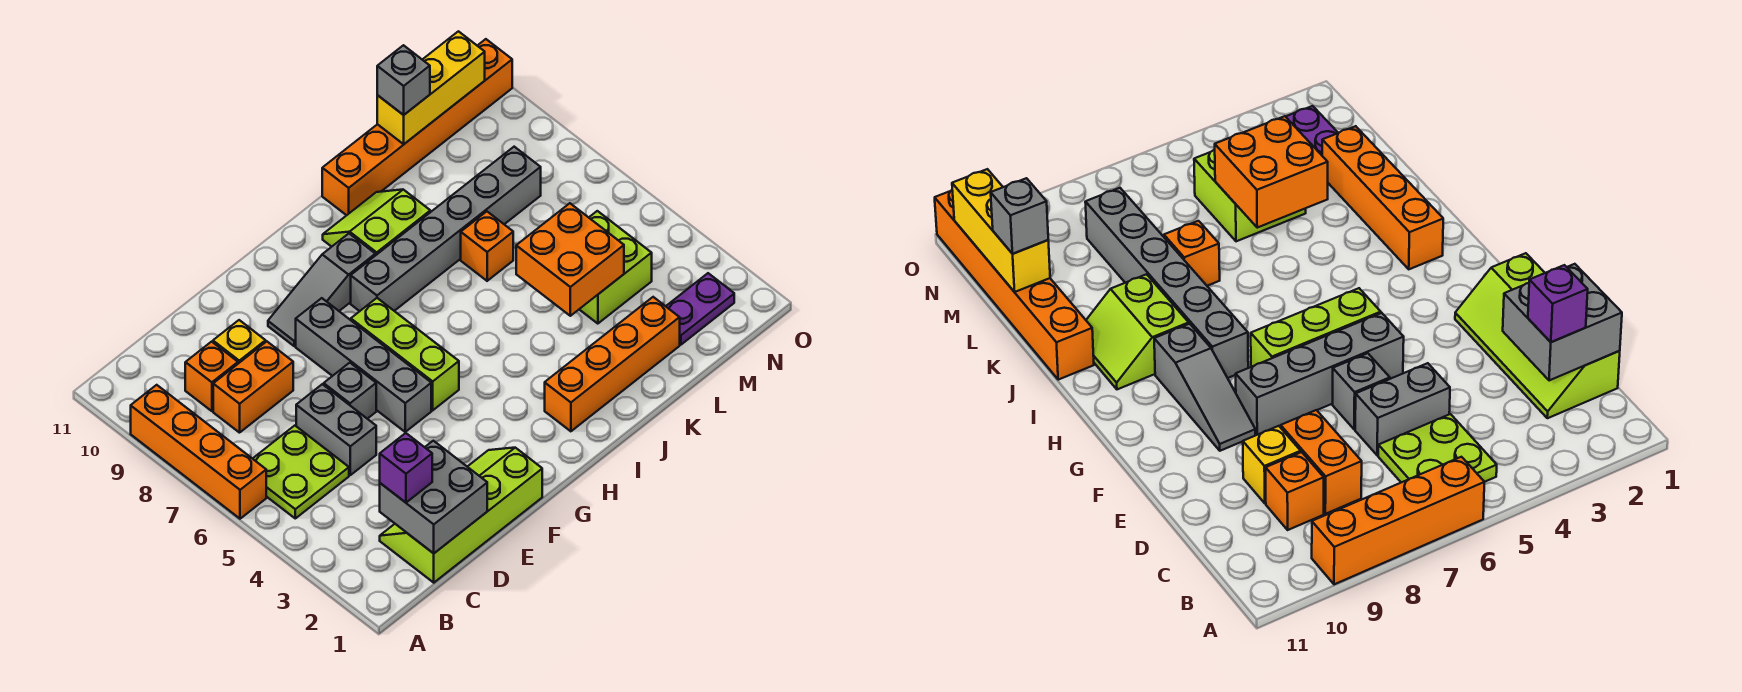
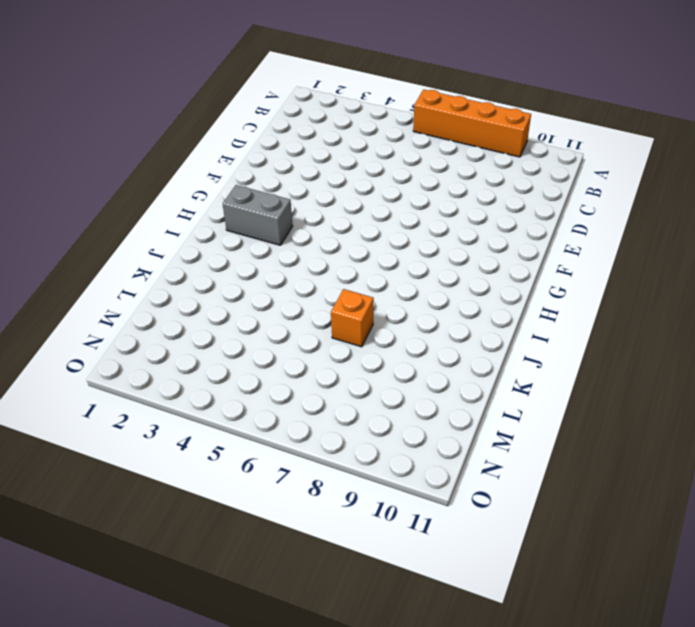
grey brick H2:H3 level 1 -> grey brick D5:D6 level 1
none -> lime plate B5:C6 level 1
none -> lime slope C1:F2 level 1 top 1
none -> orange brick C8:D8 level 1

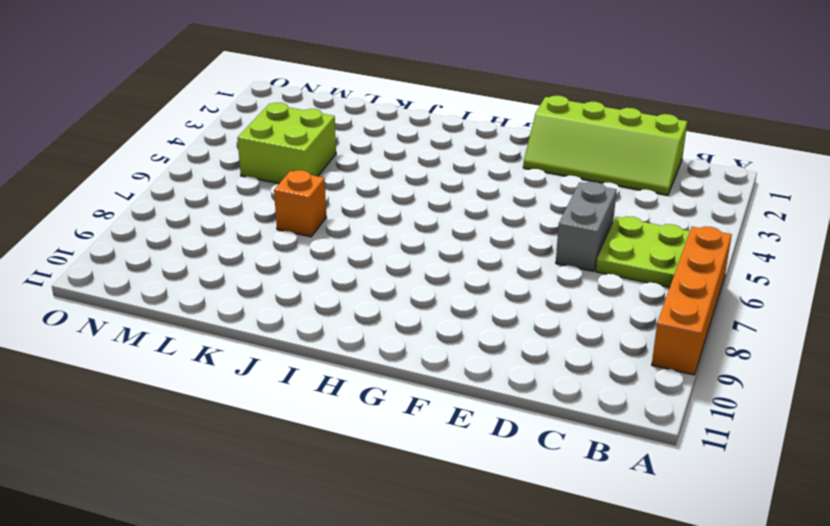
none -> orange brick C8:D8 level 1
none -> orange brick C9 level 1
none -> yellow brick D9 level 1

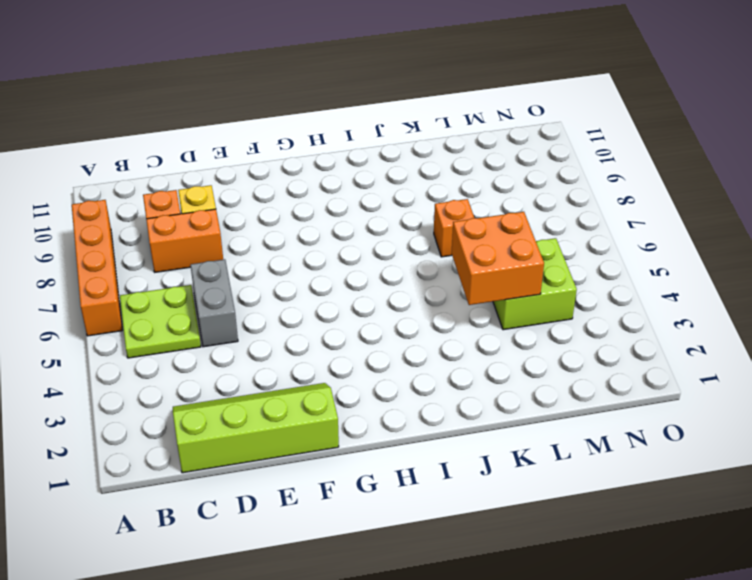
none -> grey brick E6 level 1
none -> grey brick F5:F8 level 1
none -> grey slope F9:H9 level 1 top H

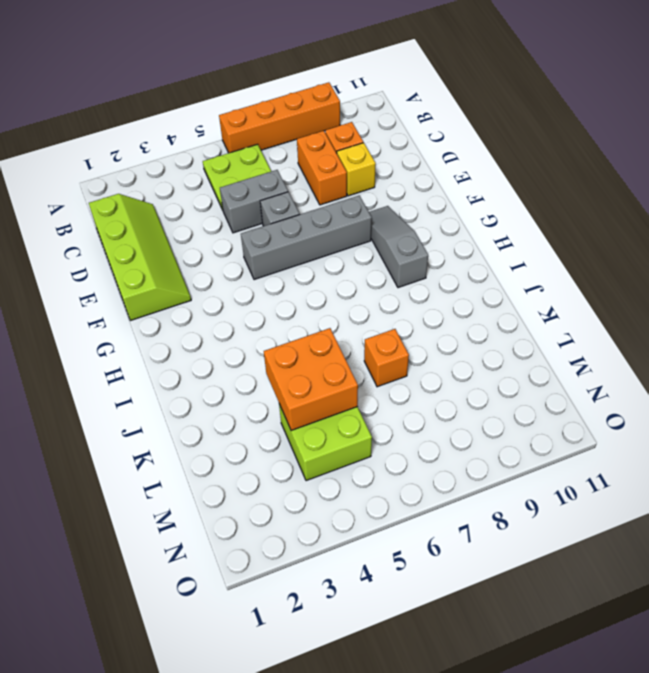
none -> lime brick G5:G7 level 1
none -> grey brick H8:M8 level 1
none -> orange brick I2:L2 level 1

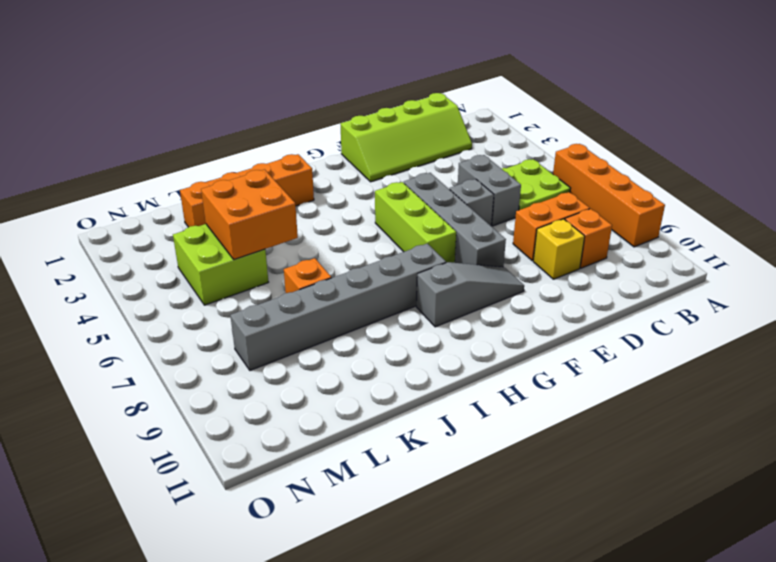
none -> lime slope I9:J10 level 1 top 9
none -> orange brick J11:O11 level 1
none -> purple plate M2:N2 level 1

